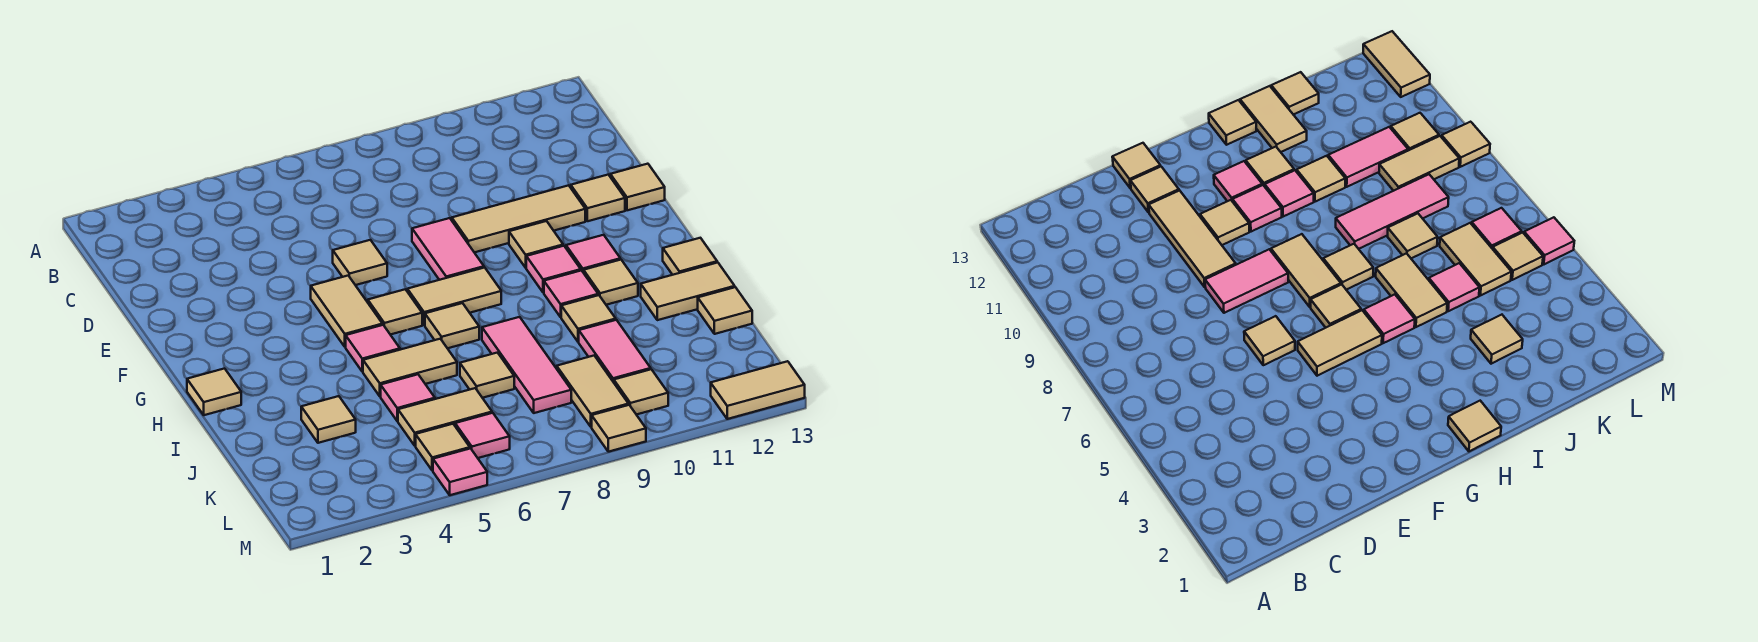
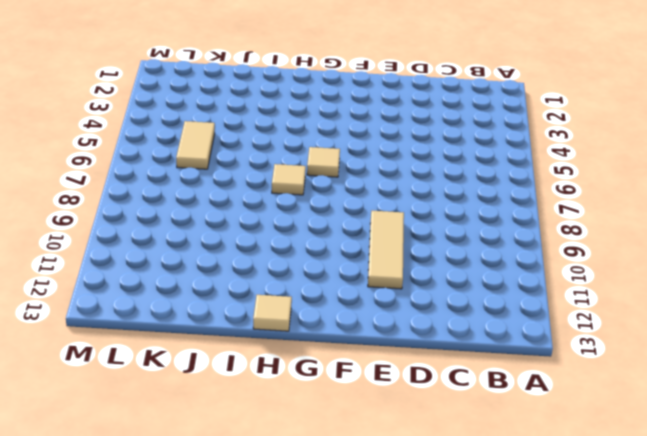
none -> tan tile E6 level 1
none -> pink tile E8:F8 level 1
none -> tan tile E12 level 1
none -> tan tile E13 level 1

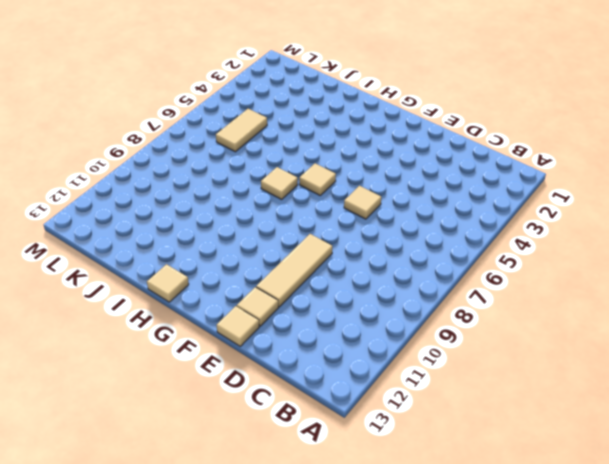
none -> pink tile E8:F8 level 1
none -> tan tile F5:G5 level 1
none -> tan tile F10 level 1
none -> tan tile G7:G8 level 1

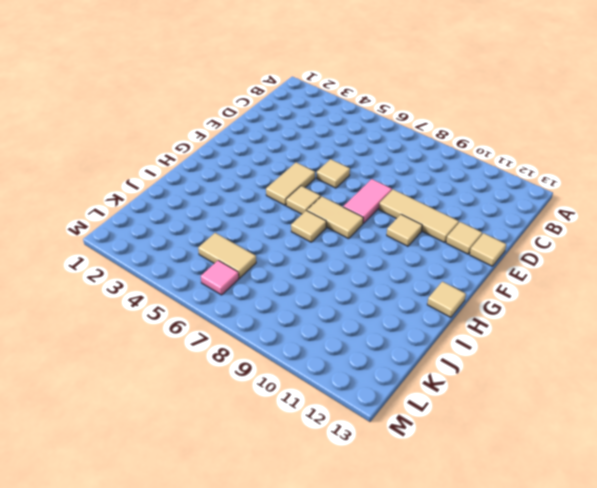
none -> pink tile G10 level 1
none -> pink tile G11 level 1
none -> tan tile H1 level 1
none -> pink tile H5 level 1

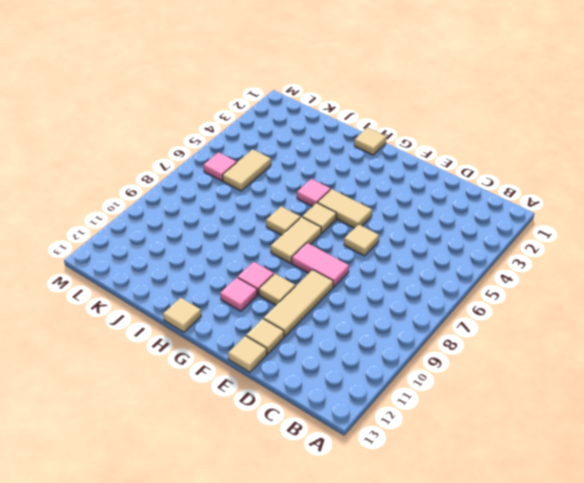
none -> pink tile H10 level 1
none -> tan tile H11 level 1
none -> tan tile I5:I6 level 1
none -> pink tile I8:K8 level 1

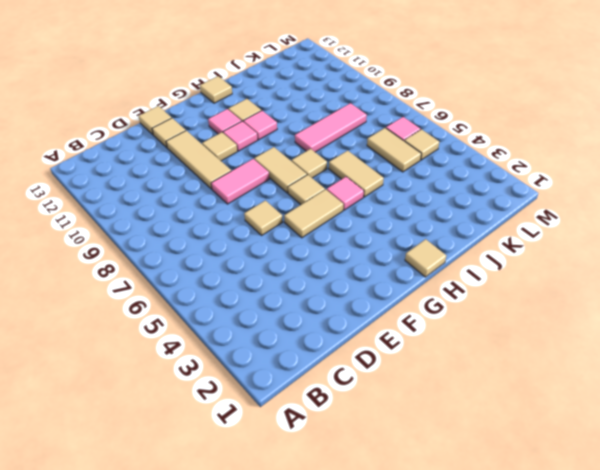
none -> tan tile I10 level 1
none -> tan tile I12:I13 level 1
none -> tan tile J3 level 1
none -> pink tile J5 level 1

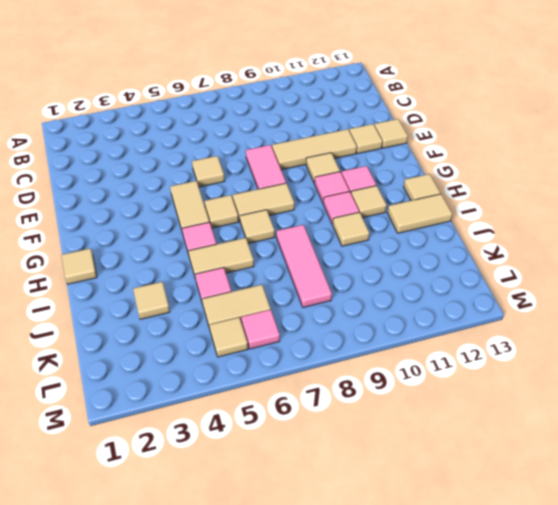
none -> tan tile J7 level 1
none -> pink tile J10:K10 level 1
none -> tan tile J13 level 1
none -> tan tile K9:L9 level 1

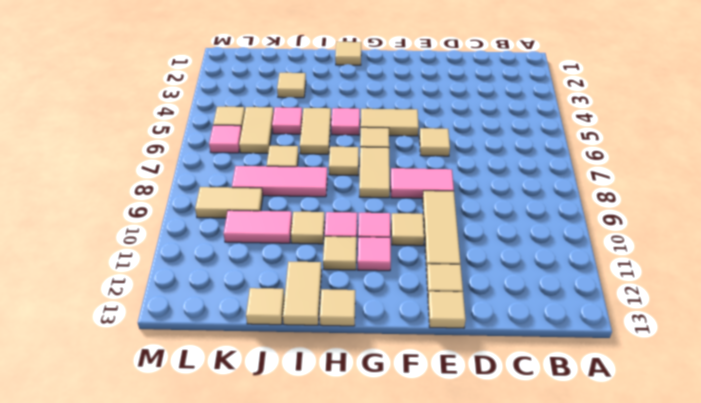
none -> tan tile L10 level 1
none -> pink tile M5 level 1
none -> tan tile M9 level 1
none -> tan tile M12:M13 level 1

